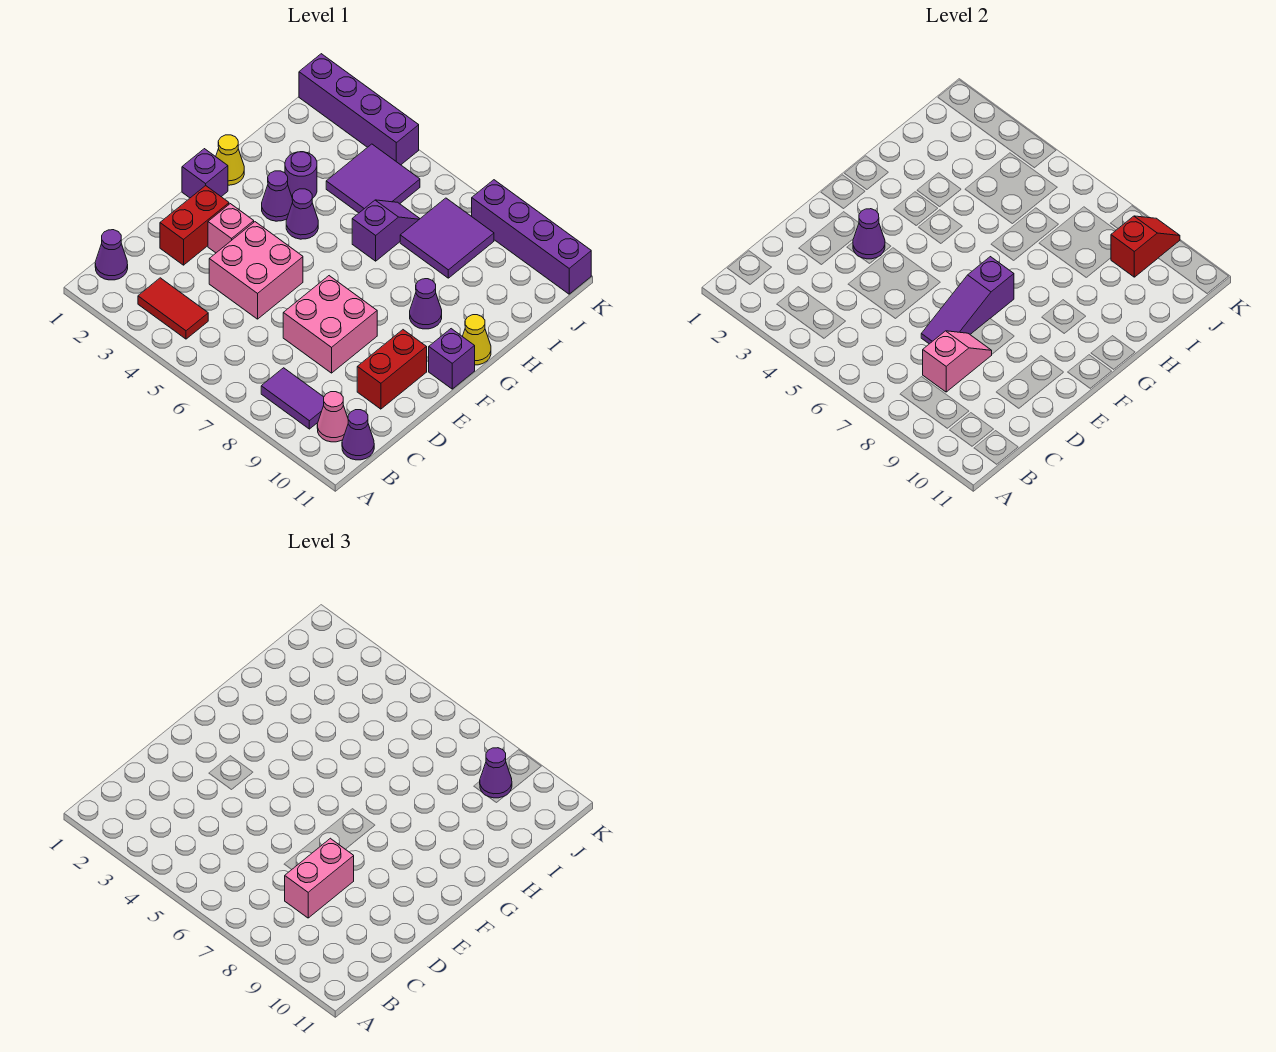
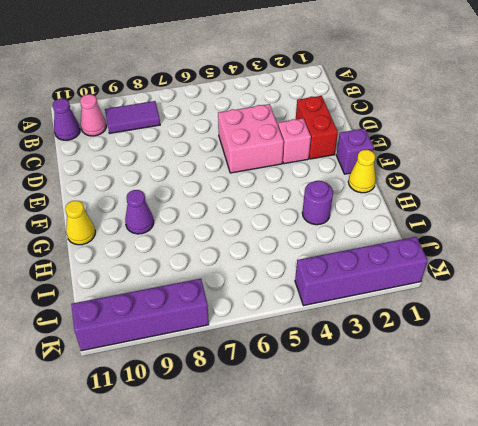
none -> purple cone B1 level 1
none -> red tile B3:B4 level 1
none -> pink brick D7:E8 level 1

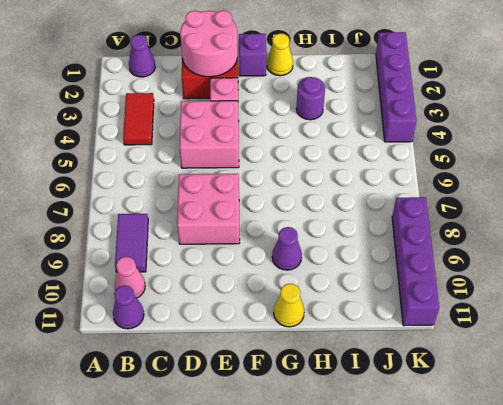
pink round brick D1:E2 level 2 -> none
none -> red brick D10:E10 level 1
none -> purple brick F11 level 1
none -> purple cone G3 level 1

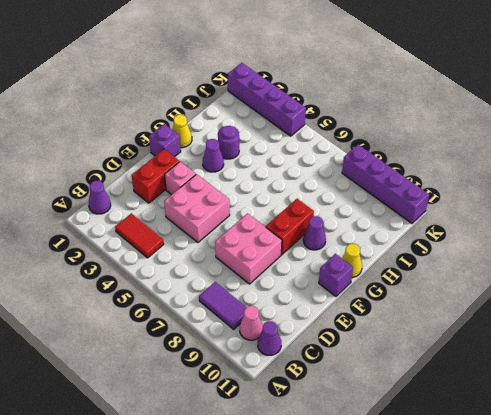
red brick F8:G8 level 1 -> red brick D10:E10 level 1
none -> purple cone G4 level 1
none -> purple slope H6:I6 level 1 top H
none -> purple tile I4:J5 level 1

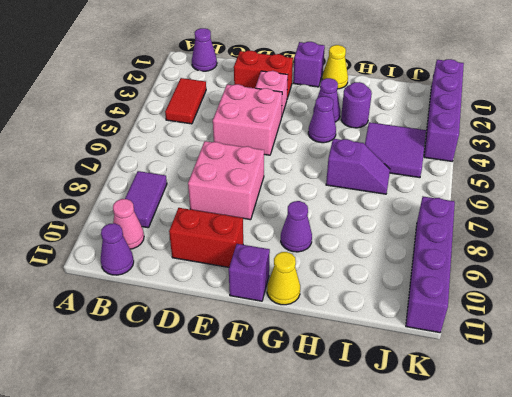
none -> purple tile I7:J8 level 1
none -> pink slope C8:D8 level 2 top C
none -> purple slope D7:F7 level 2 top F

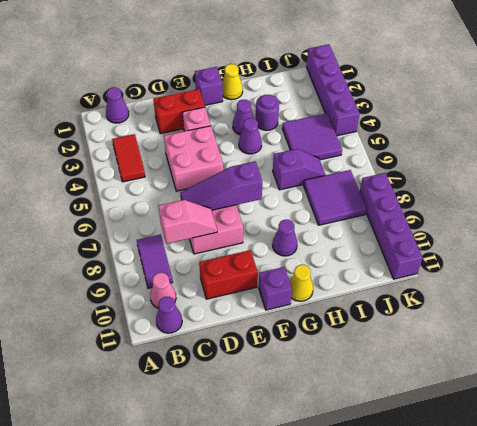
none -> purple cone E3 level 2
none -> red slope J9:K9 level 2 top J
none -> pink brick C8:D8 level 3

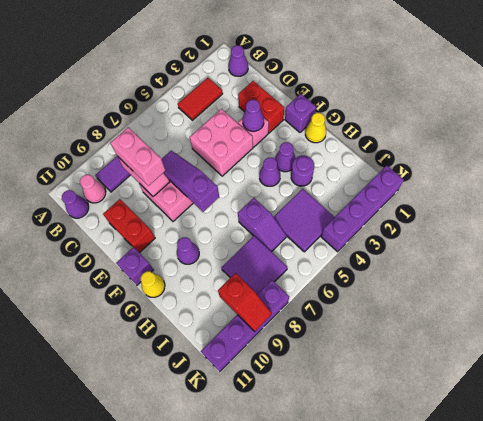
none -> purple cone J9 level 3

